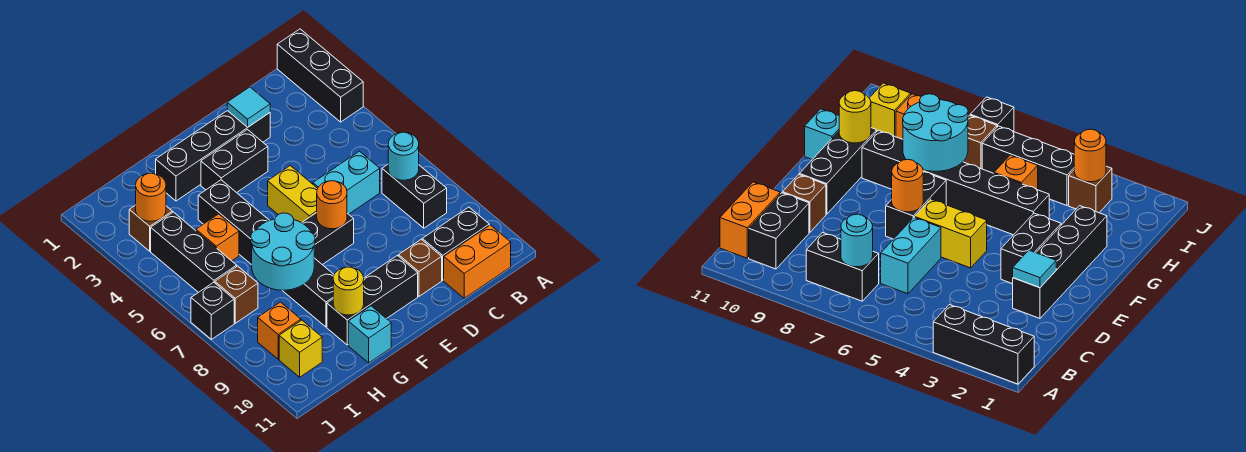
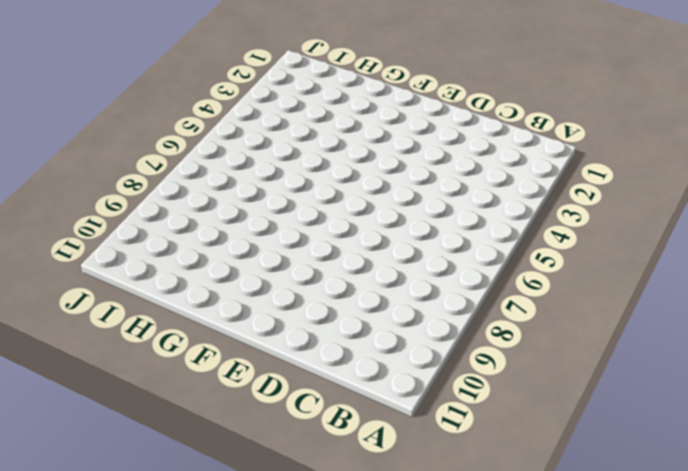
none -> black brick A1:A3 level 1
none -> black brick B7:B8 level 1
none -> black brick B10:C10 level 1

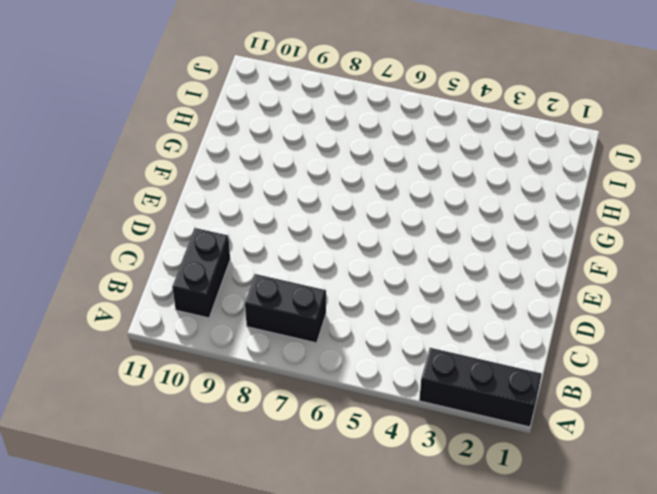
none -> orange brick B11:C11 level 1
none -> cyan brick C6:D6 level 1
none -> black brick D2:G2 level 1

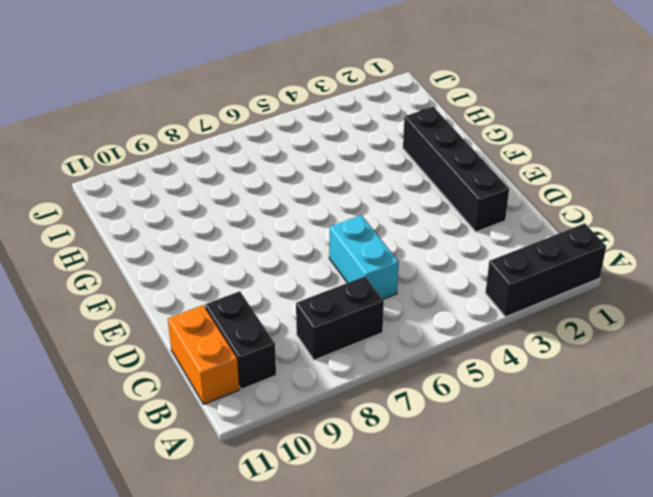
none -> brown brick D10 level 1
none -> black brick E3:F3 level 1
none -> yellow brick E5:E6 level 1

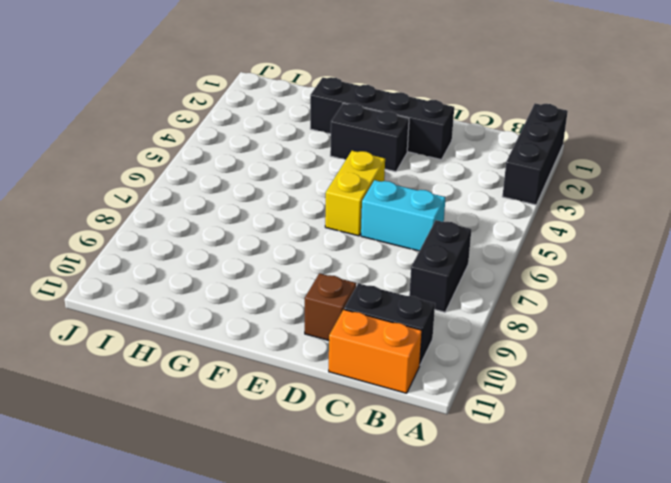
none -> black brick E7:F7 level 1
none -> black brick E10:G10 level 1
none -> black brick G4:G9 level 1

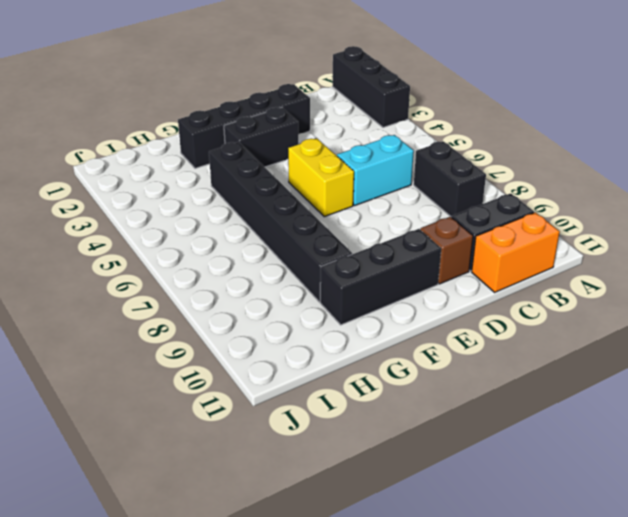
none -> black brick E7:F7 level 1
none -> cyan brick G11 level 1
none -> orange brick H5 level 1

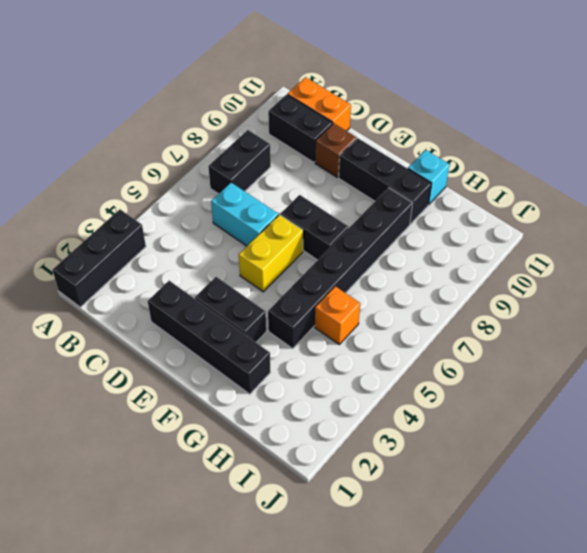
none -> brown brick I3 level 1
none -> black brick I4:I6 level 1
none -> brown brick I7 level 1

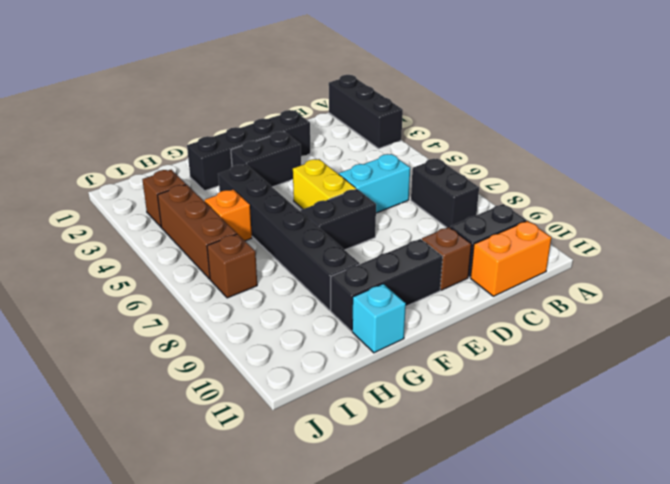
brown brick I4:I6 level 1 -> black brick I4:I6 level 1
none -> orange brick I9 level 1
none -> yellow brick I10 level 1
none -> black brick J7 level 1

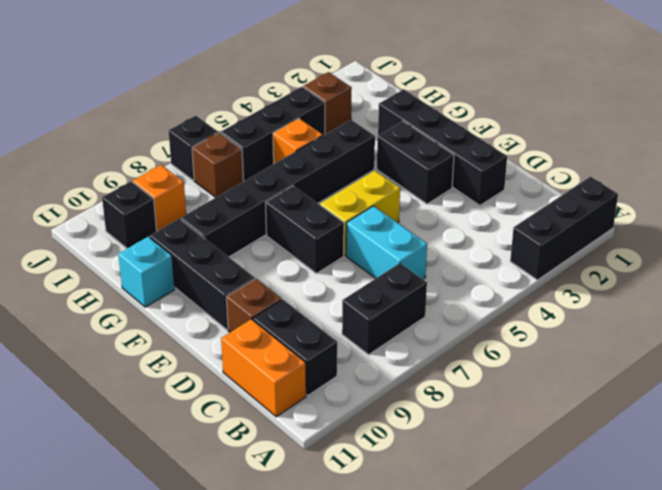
black brick I10 level 1 -> yellow brick I10 level 1
none -> cyan round brick B7 level 2
none -> cyan tile D2 level 2
none -> orange round brick E7 level 2

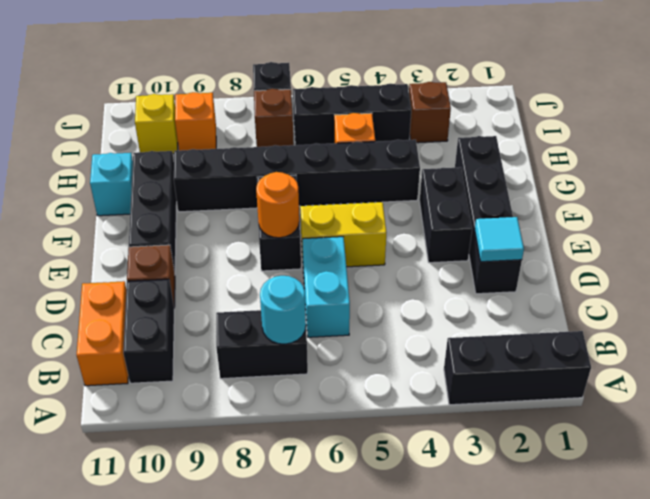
none -> cyan round brick G7:H8 level 2
none -> yellow round brick G10 level 2
none -> orange round brick I3 level 2

